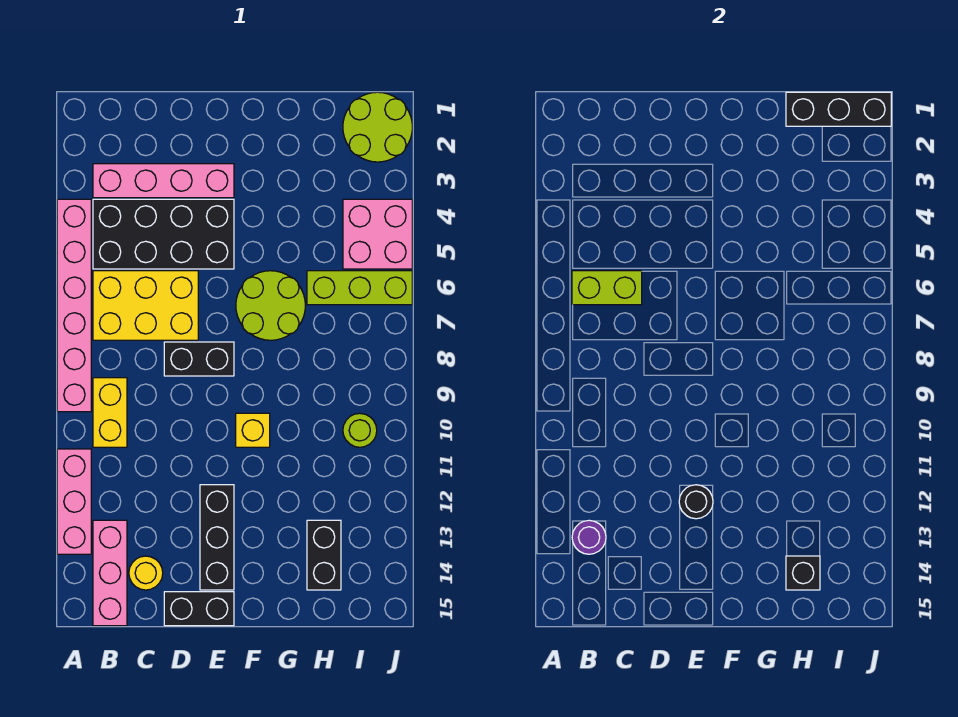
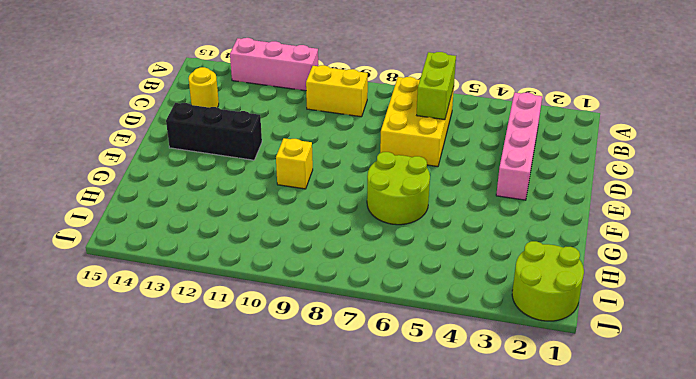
none -> pink brick A4:A9 level 1
none -> black brick B4:E5 level 1
none -> pink brick B13:B15 level 1

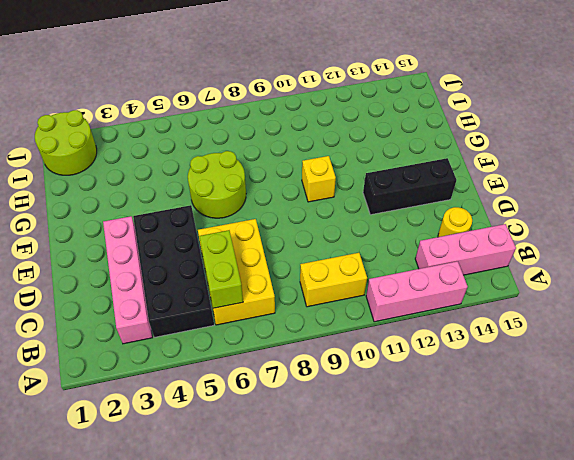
none -> pink brick A4:A9 level 1
none -> black brick D8:E8 level 1
none -> black brick D15:E15 level 1

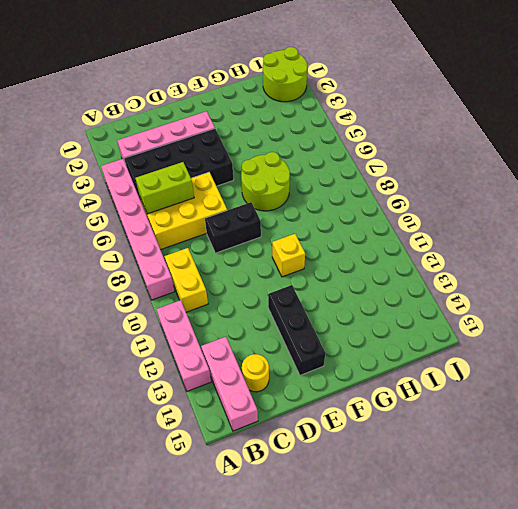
none -> black brick D15:E15 level 1
none -> lime brick H6:J6 level 1
none -> black brick H13:H14 level 1

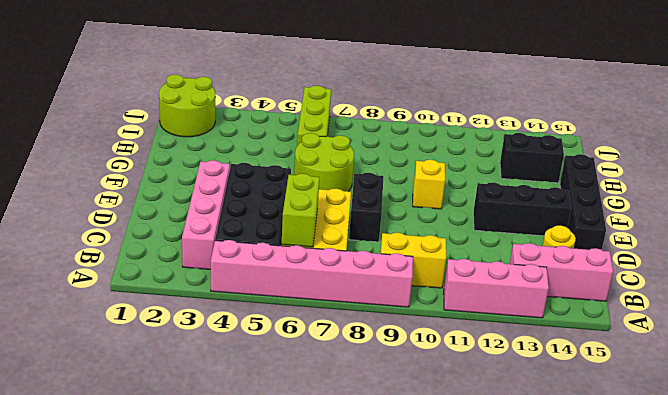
black brick D15:G15 level 1 -> black brick D15:E15 level 1
none -> pink brick I4:J5 level 1
none -> lime round brick I10 level 1
none -> purple round brick B13 level 2

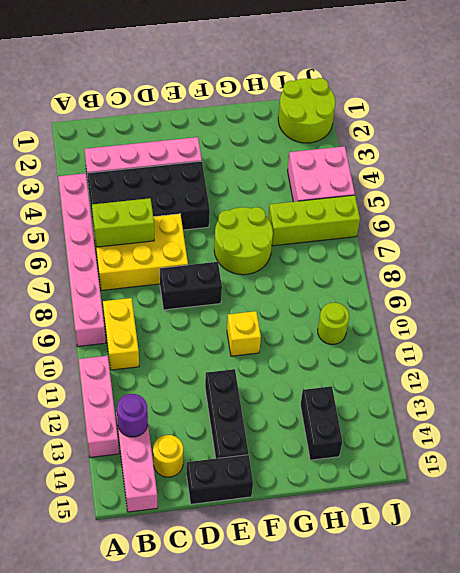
none -> black round brick E12 level 2
none -> black brick H1:J1 level 2
none -> black brick H14 level 2

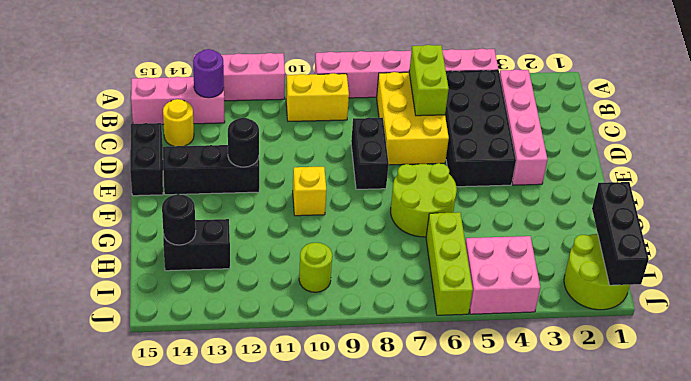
black round brick H14 level 2 -> black brick H14 level 2

